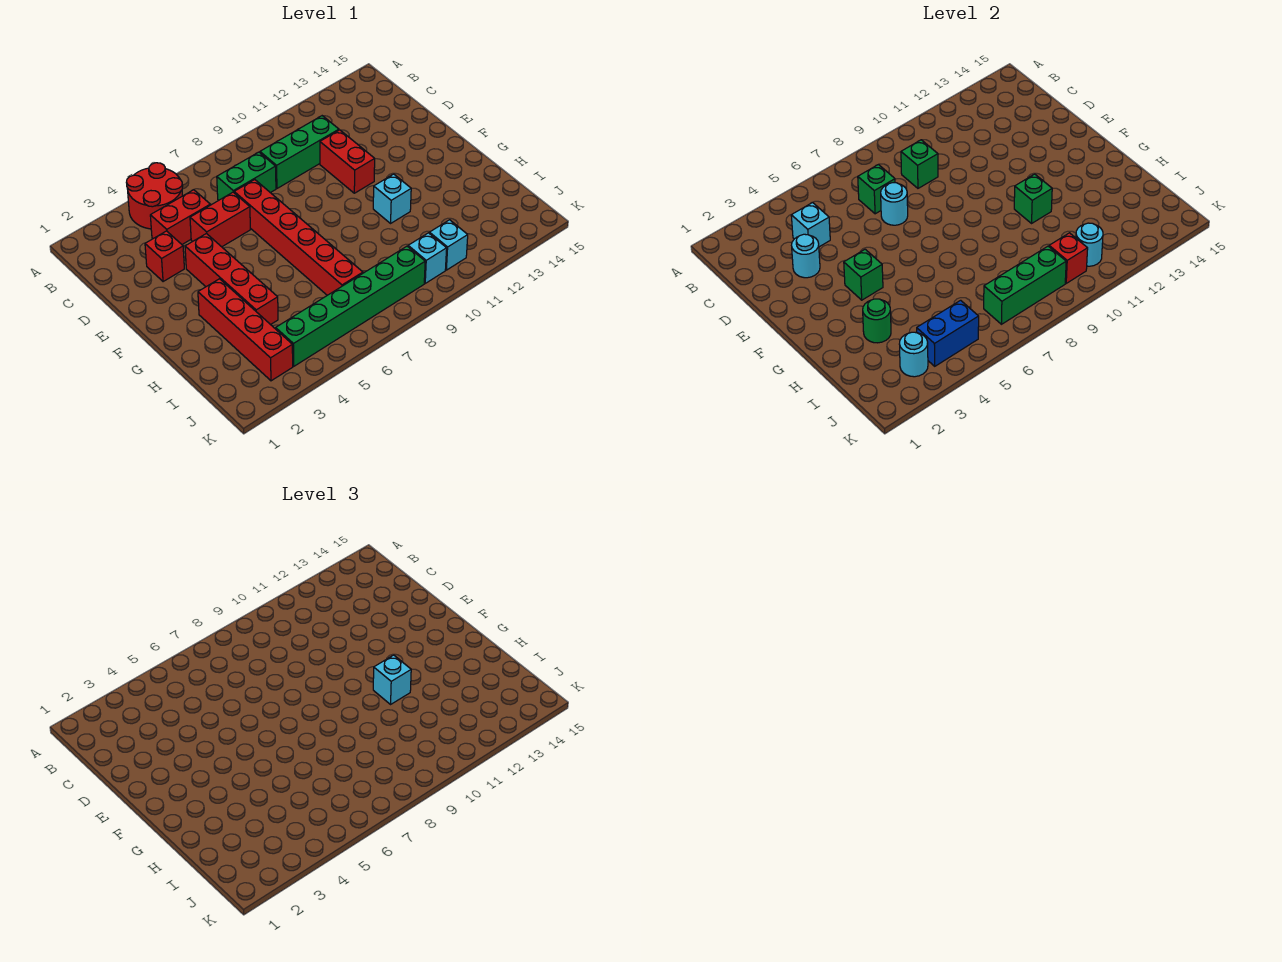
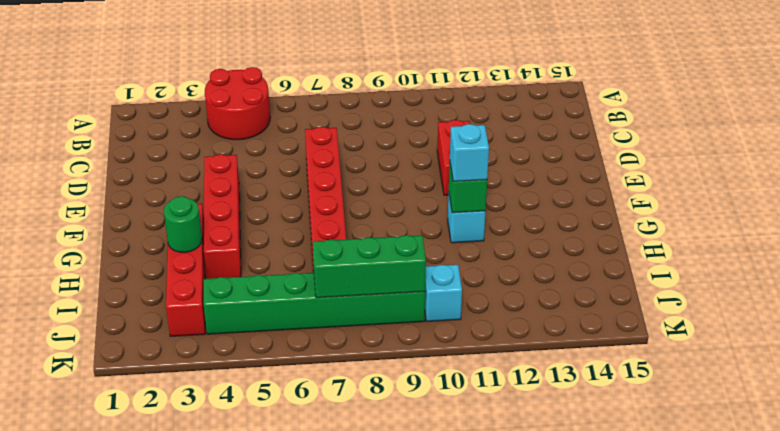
none -> red brick C4:C5 level 1
none -> green brick C7:C8 level 1
none -> green brick C9:C11 level 1

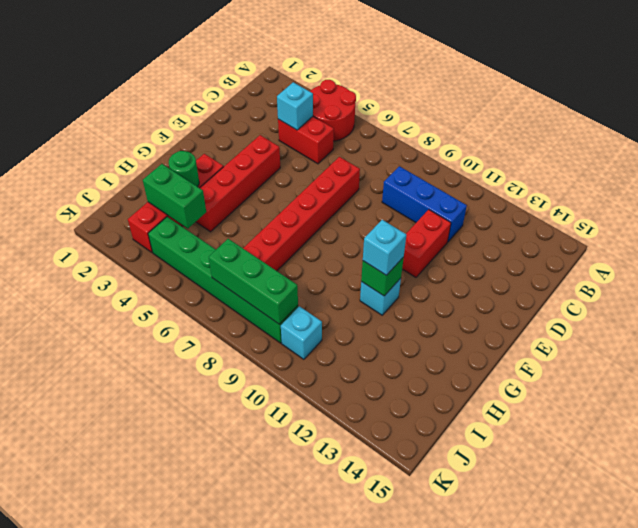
blue brick C9:C11 level 1 -> green brick C9:C11 level 1
green brick I3:I4 level 2 -> green brick C7:C8 level 1
none -> red brick D3 level 1
none -> red brick D5:D6 level 1
none -> cyan brick J11 level 1

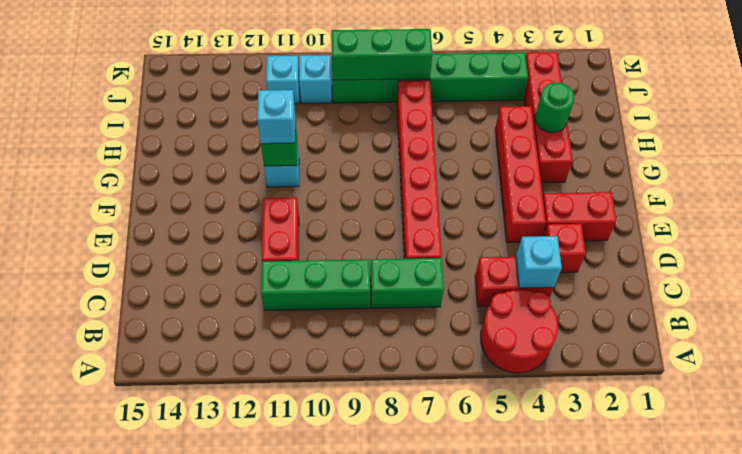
red brick E2:E3 level 1 -> red brick D5:D6 level 1
none -> green brick C7 level 2
none -> green brick C9 level 2
none -> cyan round brick D3 level 2

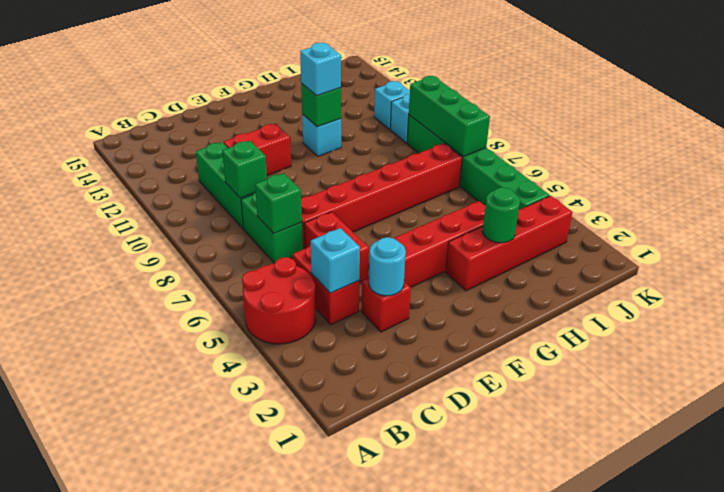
none -> cyan round brick D7 level 2
none -> green brick F4 level 2
none -> cyan round brick J3 level 2

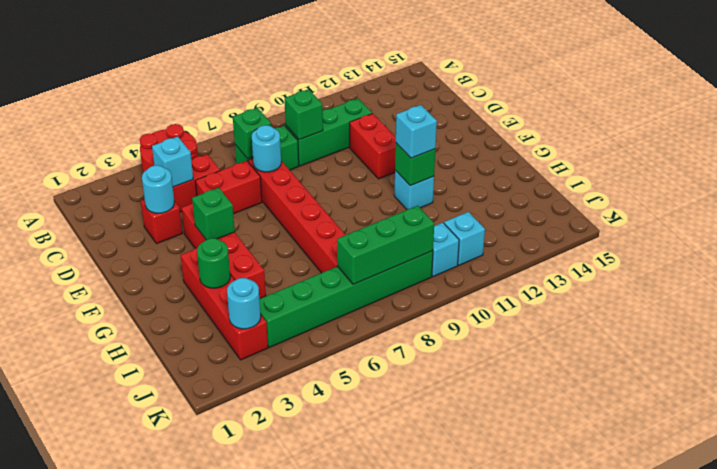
none -> blue brick J4:J5 level 2
none -> red brick J10 level 2
none -> cyan round brick J11 level 2

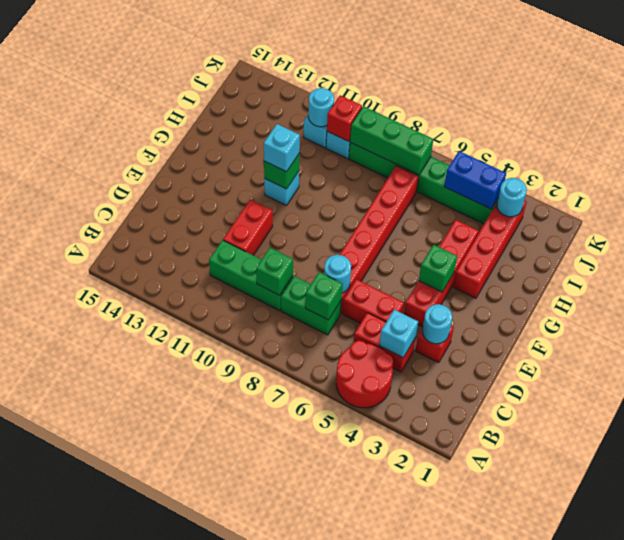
none -> green round brick H3 level 2

